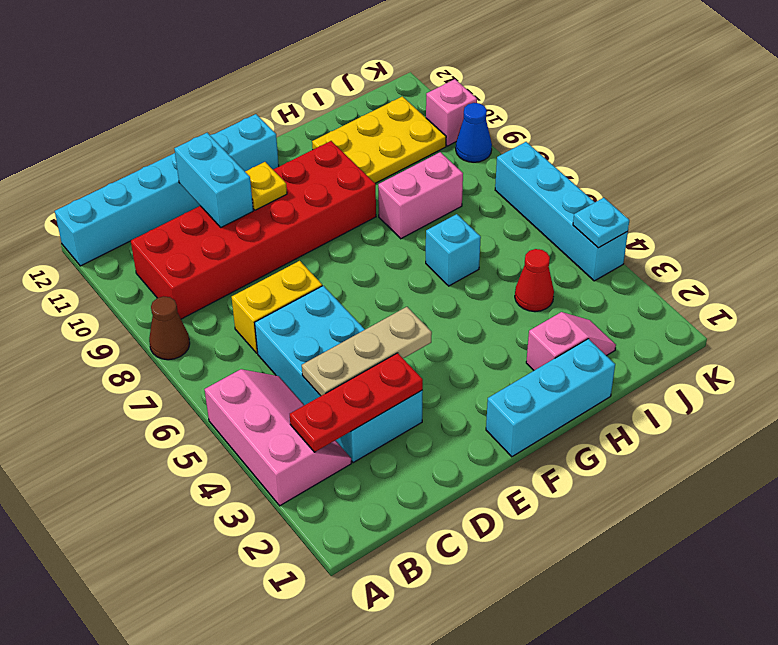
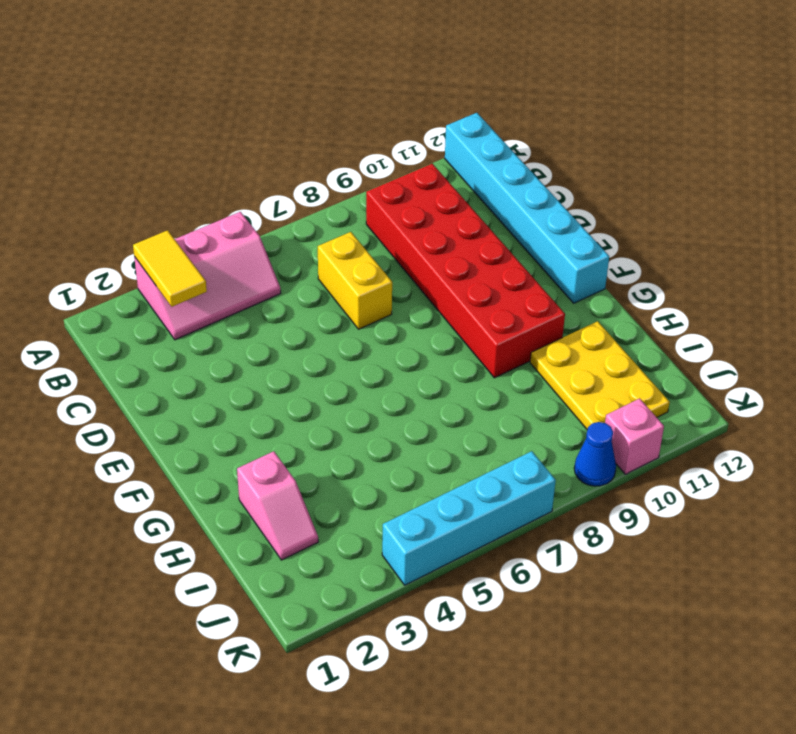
yellow tile A3:B3 level 2 -> red plate B3:D3 level 2
none -> brown cone A8 level 1
none -> cyan brick C3:D6 level 1
none -> cyan brick F1:H1 level 1

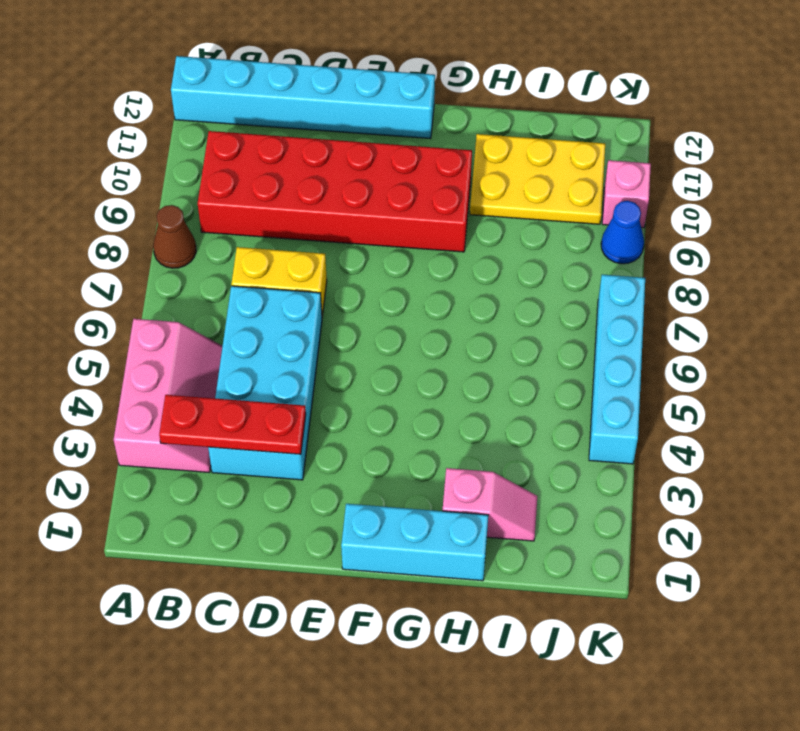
none -> cyan brick H6 level 1
none -> pink brick H8:I8 level 1
none -> red cone I4 level 1

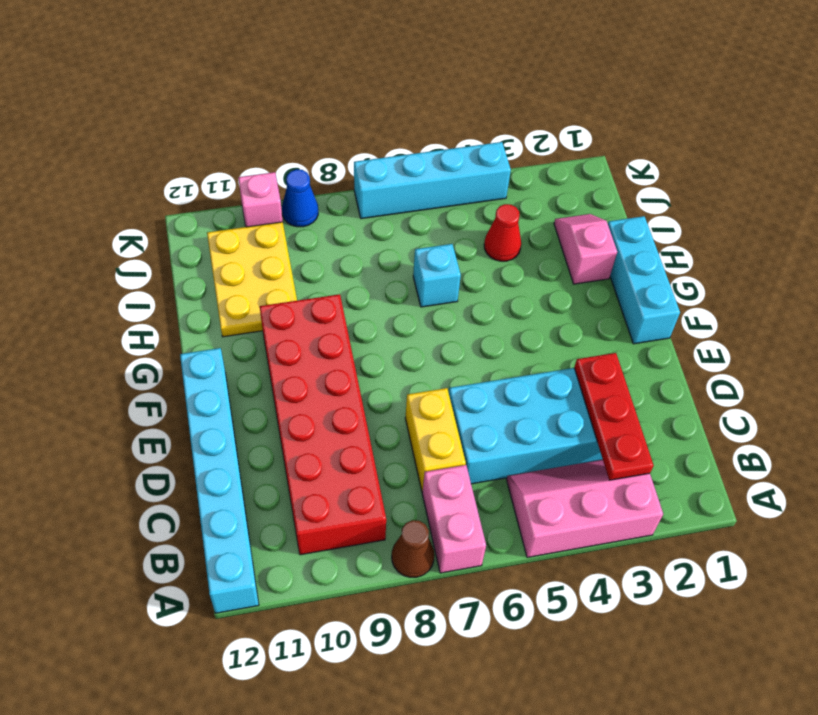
pink brick A7:B7 level 1 -> pink brick H8:I8 level 1
none -> tan plate C4:E4 level 2
none -> cyan brick D10:D11 level 2
none -> yellow plate E10 level 2

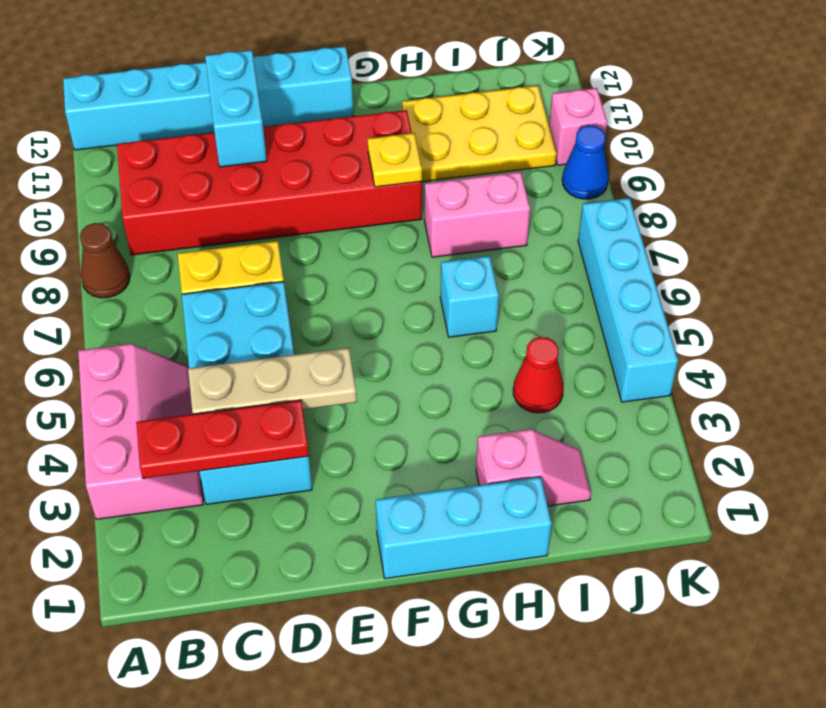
yellow plate G9 level 2 -> yellow plate E10 level 2
none -> cyan plate K4 level 2

